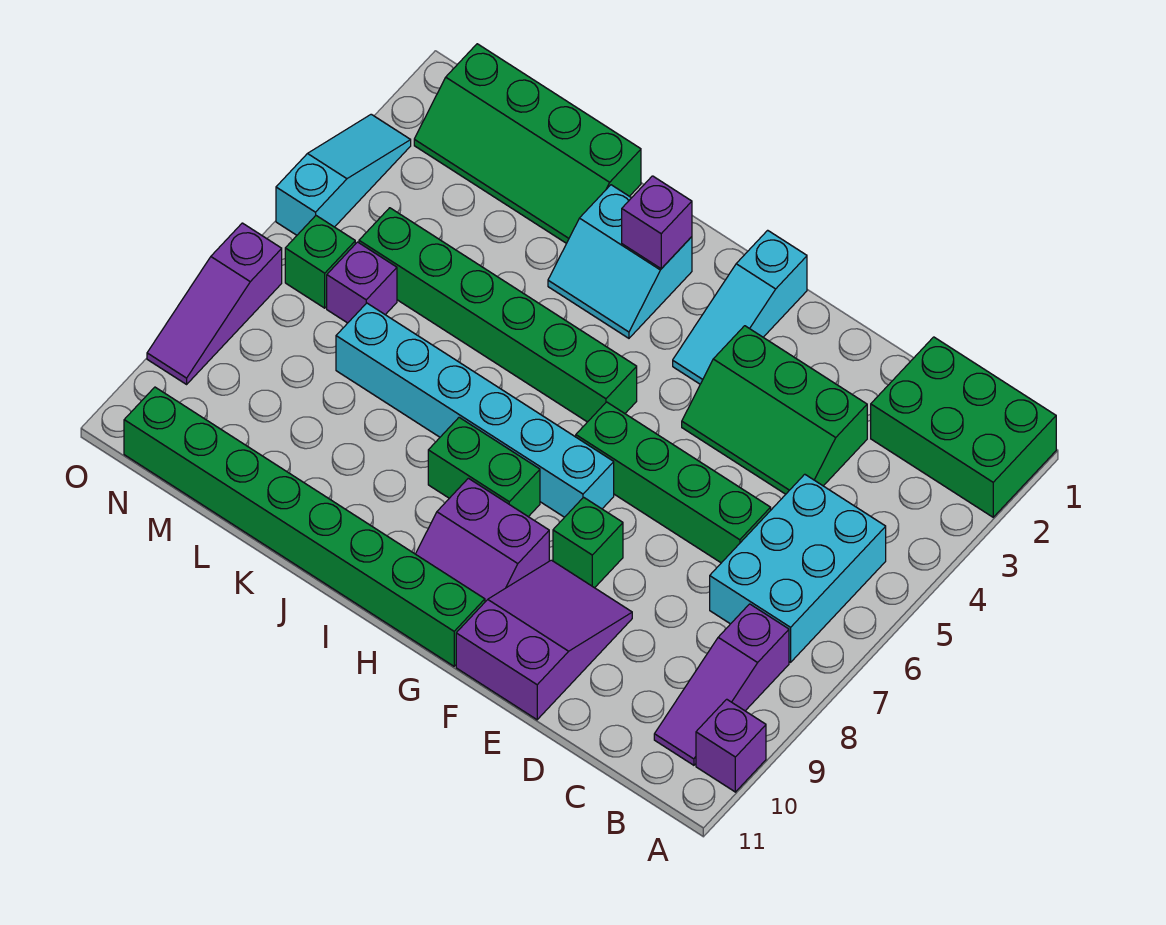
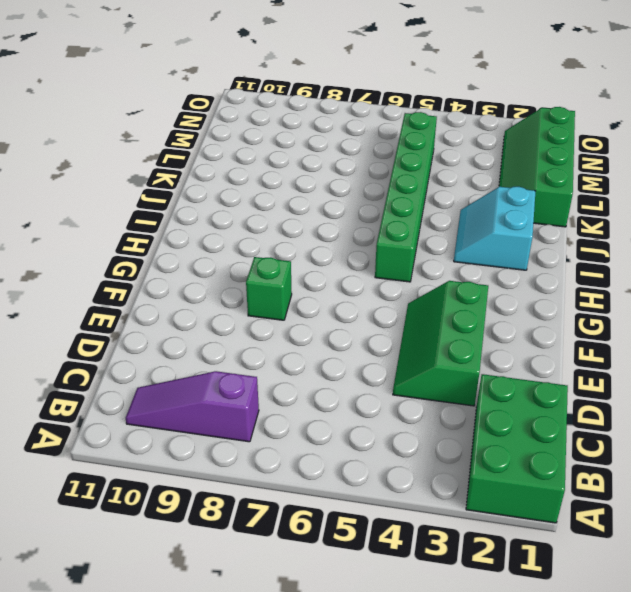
none -> purple brick A10 level 1
none -> cyan brick B5:C7 level 1
none -> green brick D6:G6 level 1

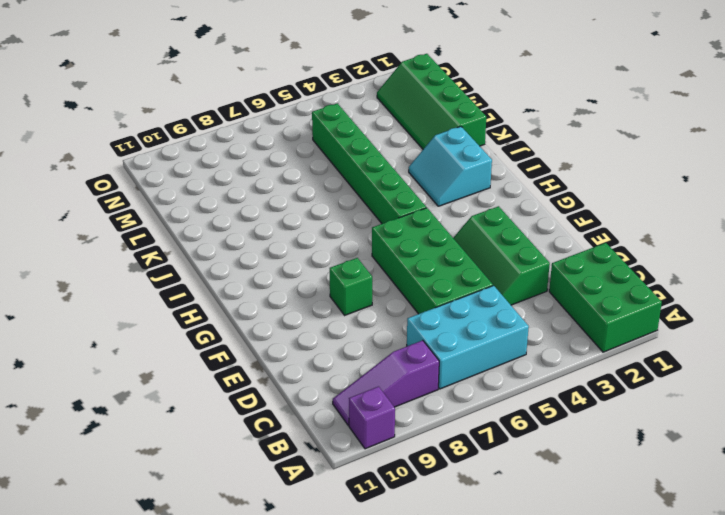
green brick D5:G6 level 1 -> green brick D6:G6 level 1
none -> purple slope E9:F11 level 1 top 11
none -> cyan slope G1:G3 level 1 top 1
none -> cyan brick G7:L7 level 1

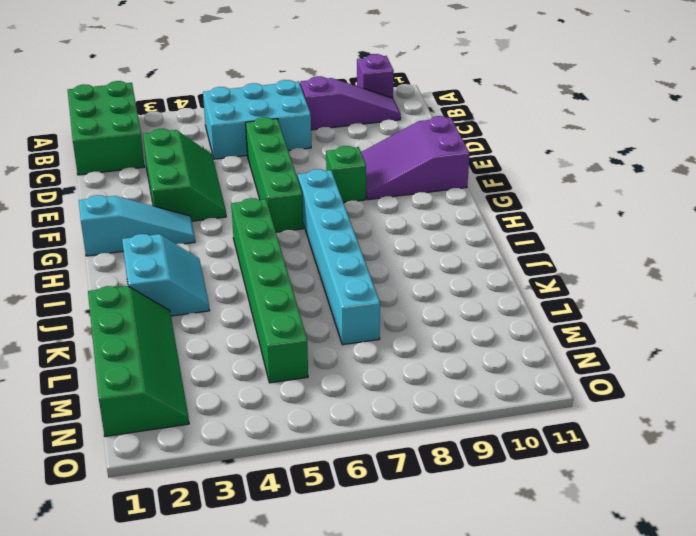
none -> purple slope G9:H10 level 1 top 9
none -> green brick G11:N11 level 1
none -> green brick H8:I8 level 1

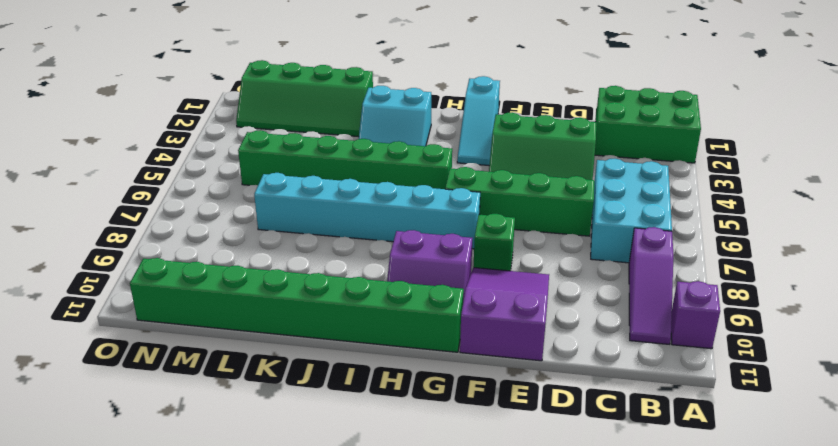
none -> green brick H8:I8 level 1
none -> purple brick M6 level 1
none -> green brick N6 level 1

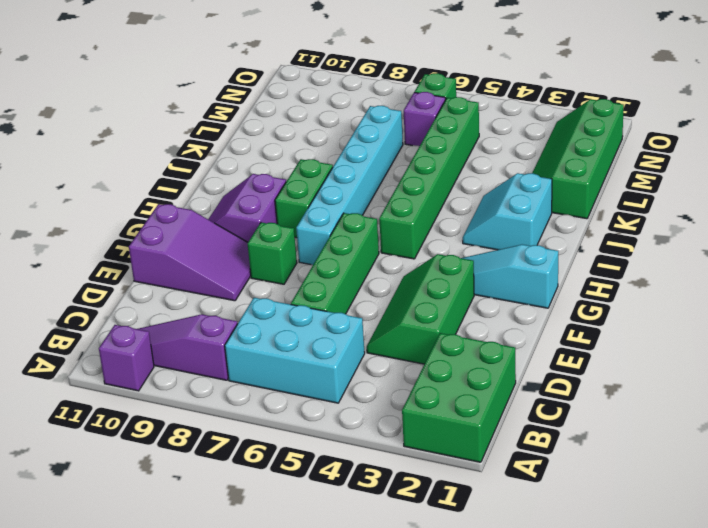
none -> green brick G11:N11 level 1
none -> cyan slope O3:O5 level 1 top 5
none -> purple slope O7:O9 level 1 top 7

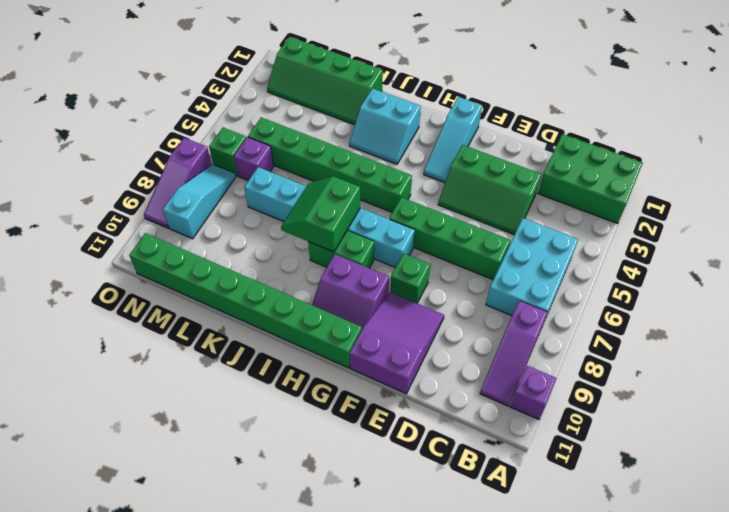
green slope I7:J8 level 2 top I -> none
cyan slope N7:N9 level 1 top 9 -> cyan slope O3:O5 level 1 top 5
none -> purple brick I2 level 2

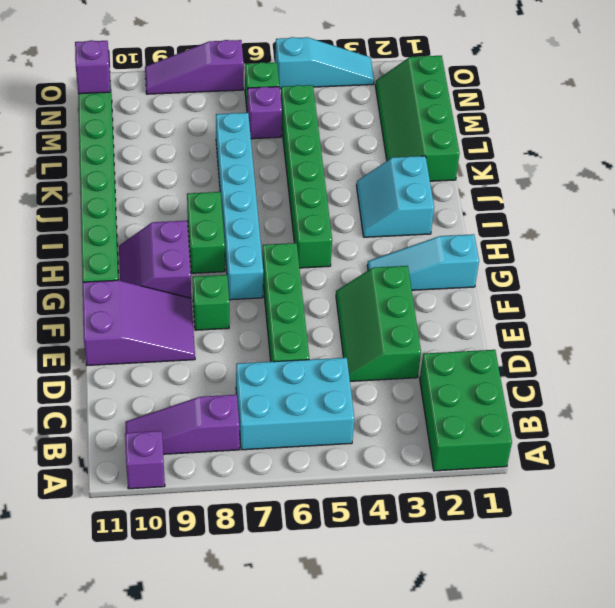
purple brick N11 level 2 -> purple brick I2 level 2

